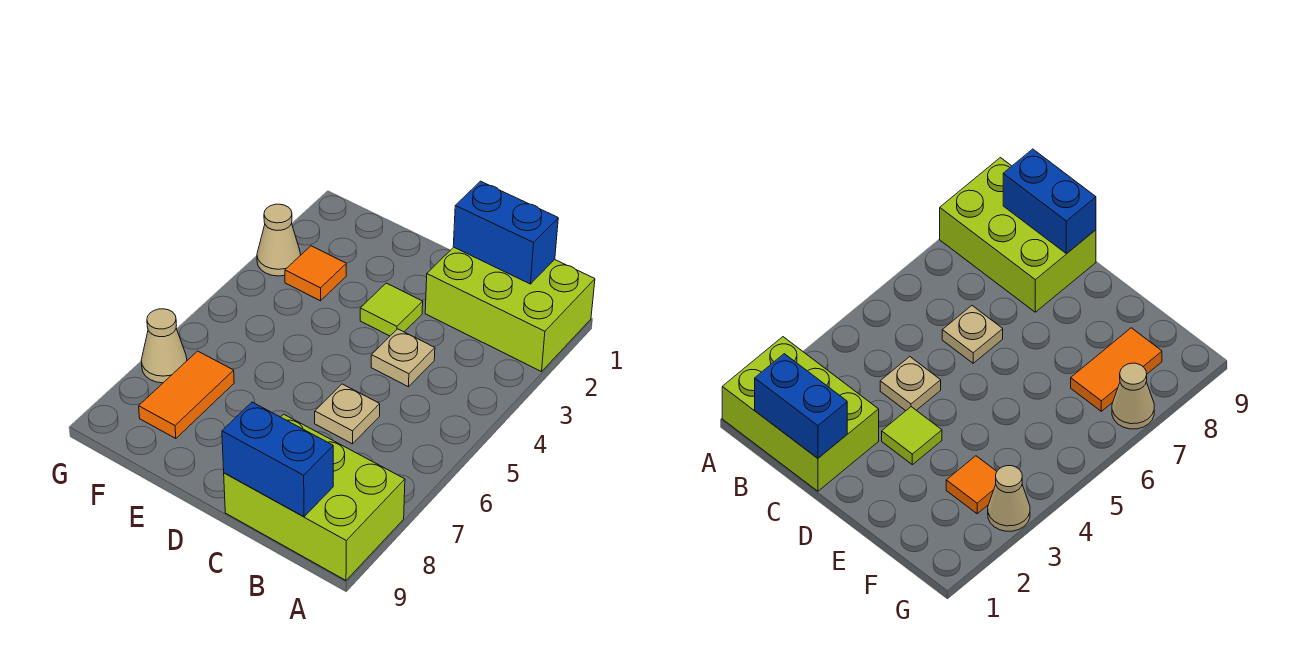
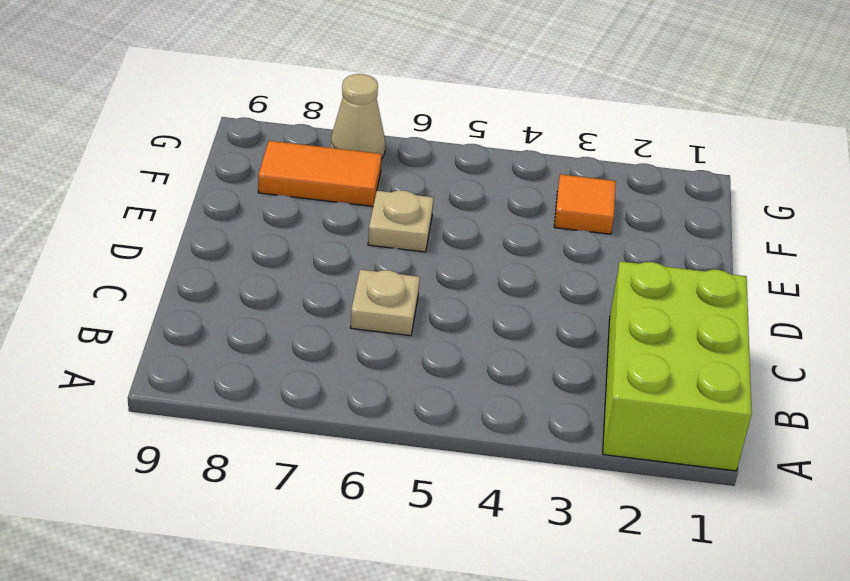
tan plate E6 level 1 -> tan plate C4 level 1
none -> lime brick A8:C9 level 1
none -> lime tile D3 level 1

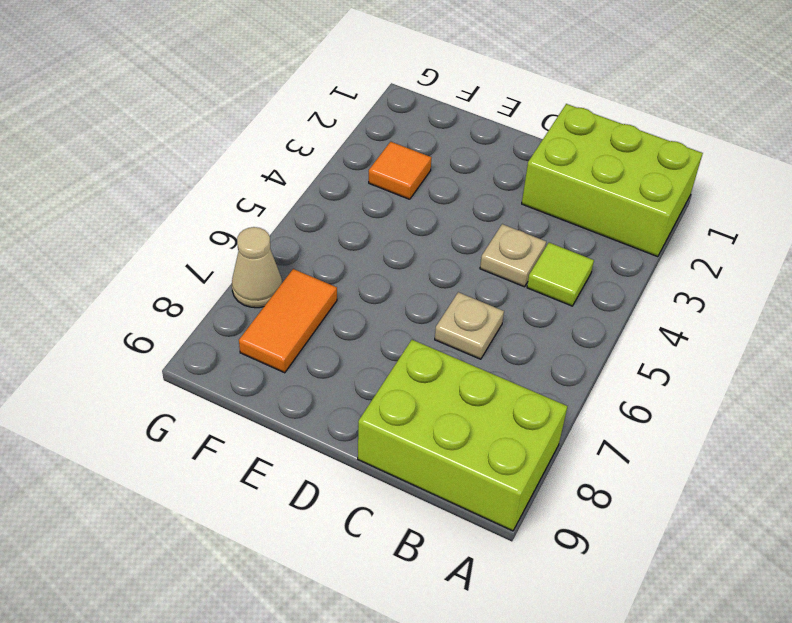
lime tile B4 level 1 -> lime tile D3 level 1
none -> tan cone G3 level 1
none -> blue brick B1:C1 level 2

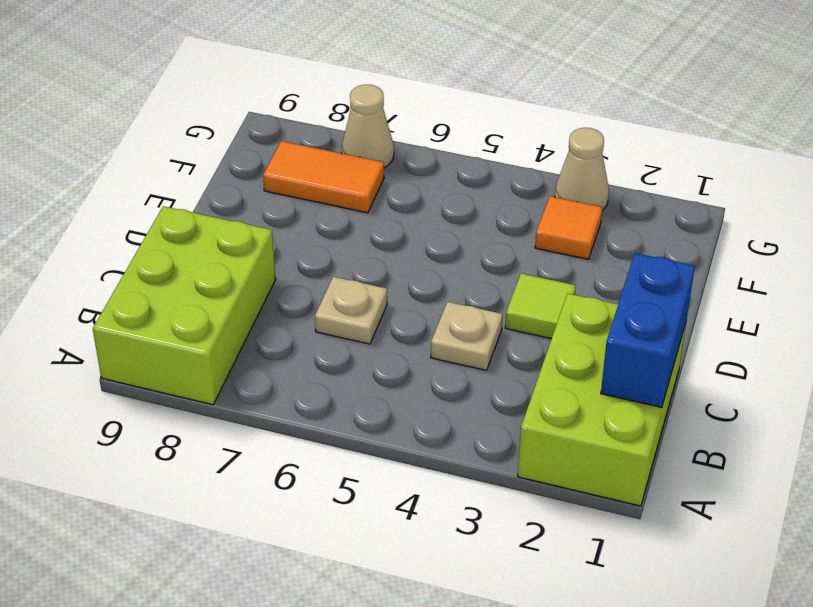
none -> blue brick B9:C9 level 2

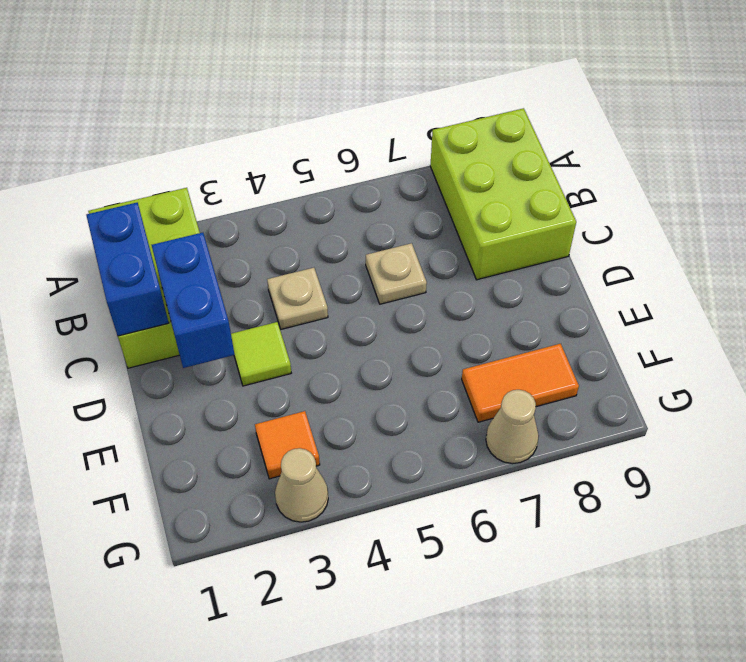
blue brick C2:D2 level 2 -> blue brick B9:C9 level 2

